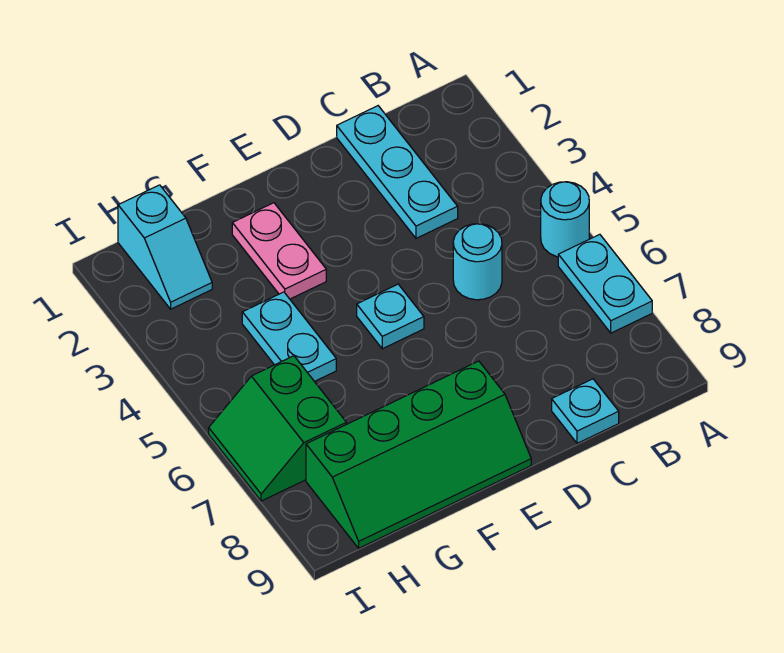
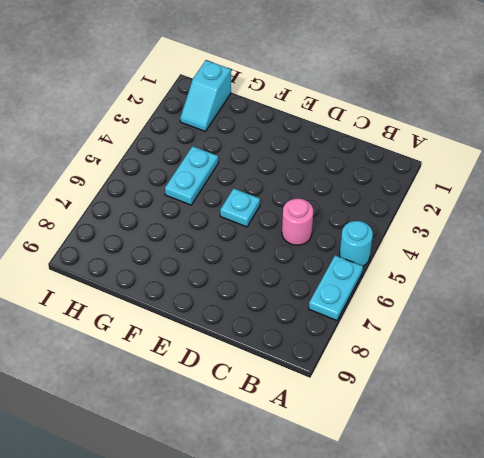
pink round brick C5 level 1 -> cyan round brick C5 level 1
none -> cyan plate C1:C3 level 1
none -> cyan plate C9 level 1

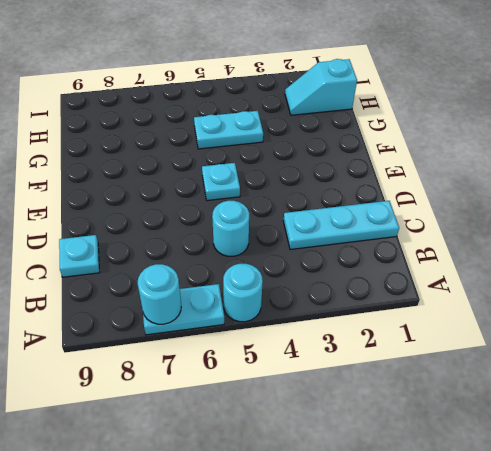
cyan round brick A7 level 2 -> none
none -> green slope E8:H9 level 1 top 8
none -> pink plate F2:F3 level 1

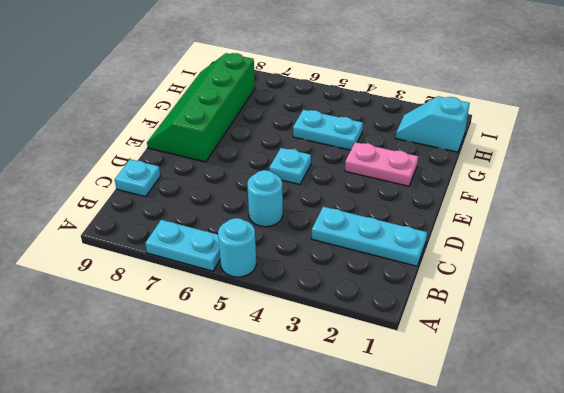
none -> green slope H6:I7 level 1 top H

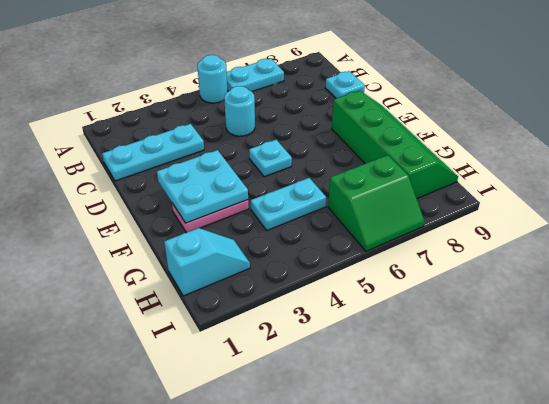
cyan plate E2:F3 level 2 -> none

